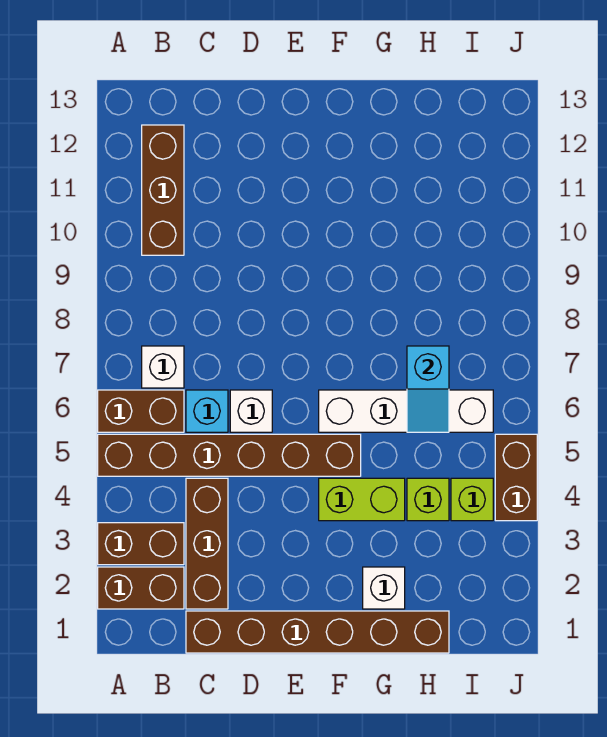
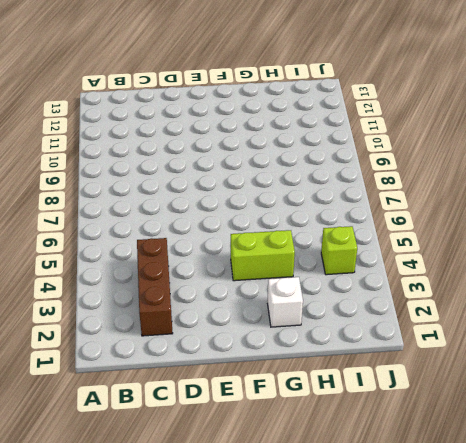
none -> brown brick A2:B2 level 1
none -> brown brick A3:B3 level 1
none -> brown brick A5:F5 level 1

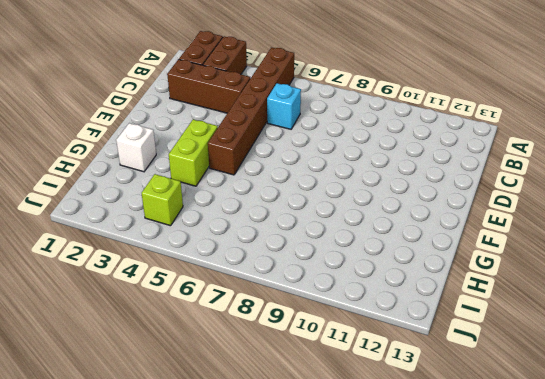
none -> brown brick A6:B6 level 1
none -> white brick B7 level 1
none -> brown brick B10:B12 level 1

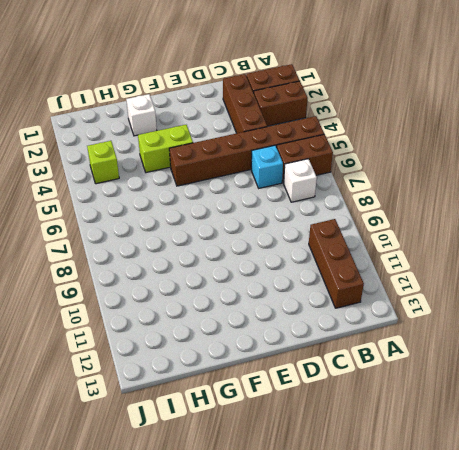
none -> brown brick C1:H1 level 1
none -> white brick D6 level 1
none -> white brick F6:I6 level 1

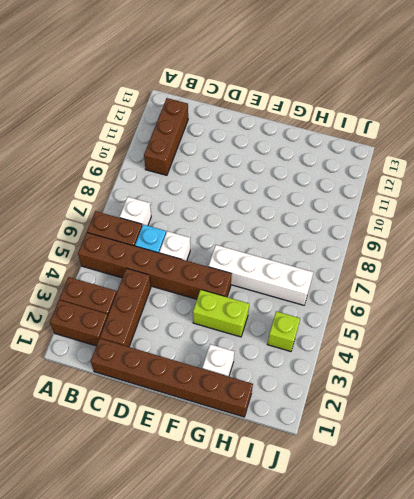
none -> lime brick H4 level 1
none -> brown brick J4:J5 level 1
none -> cyan slope H6:H7 level 2 top 7

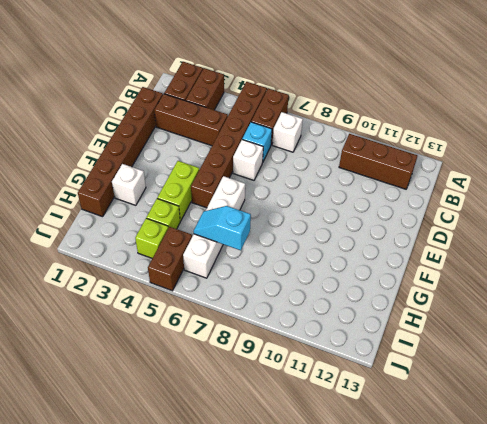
brown brick I5:J5 level 1 -> brown brick J4:J5 level 1

